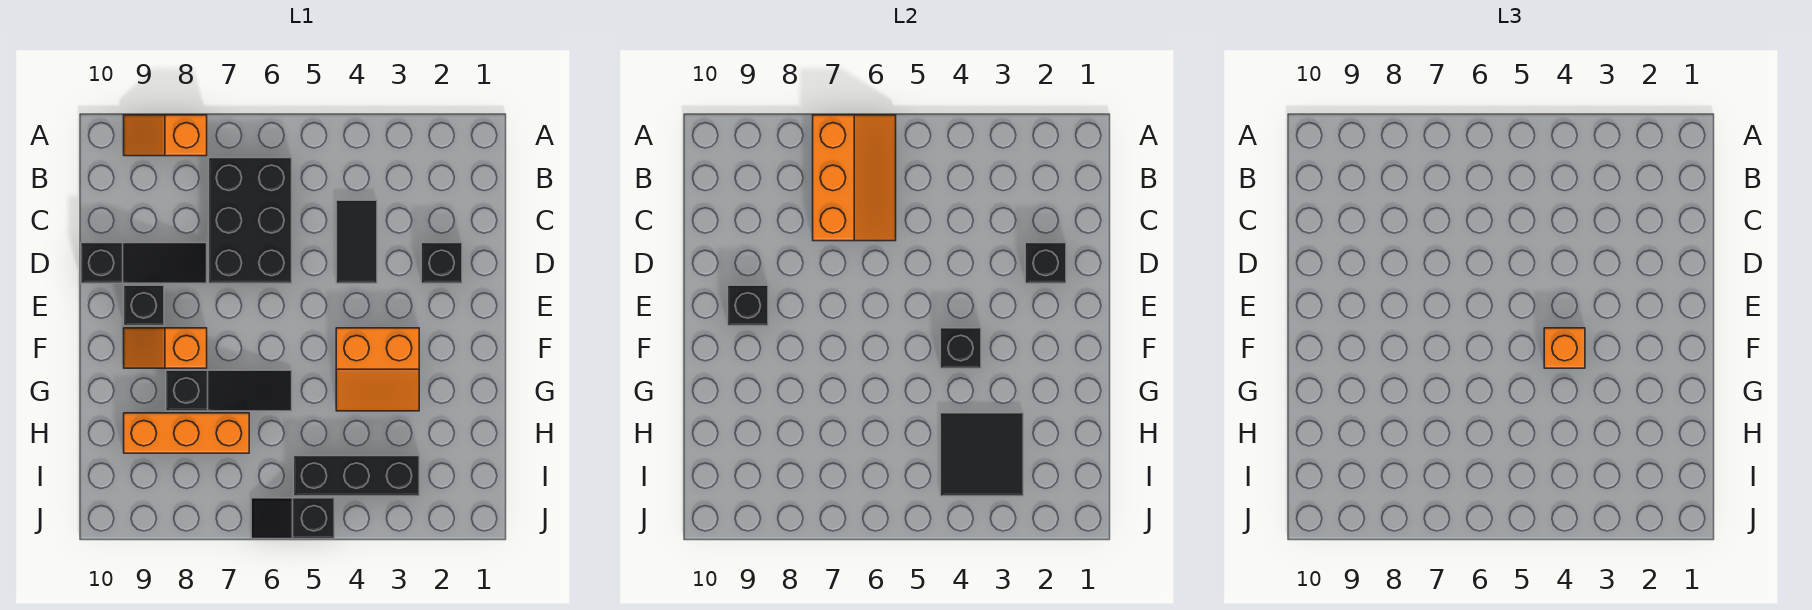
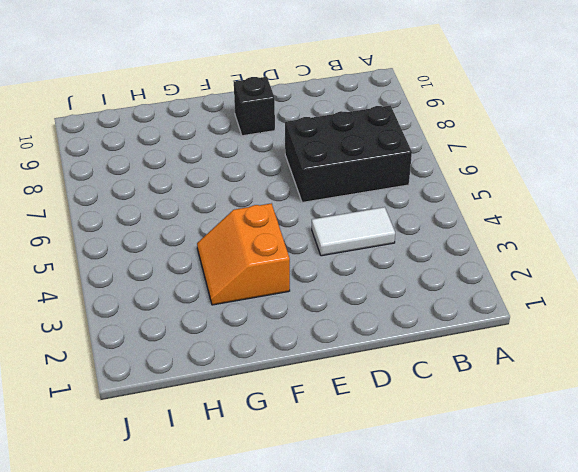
white tile C4:D4 level 1 -> black tile C4:D4 level 1
none -> orange slope A8:A9 level 1 top 8
none -> black brick D2 level 1
none -> black slope D8:D10 level 1 top 10

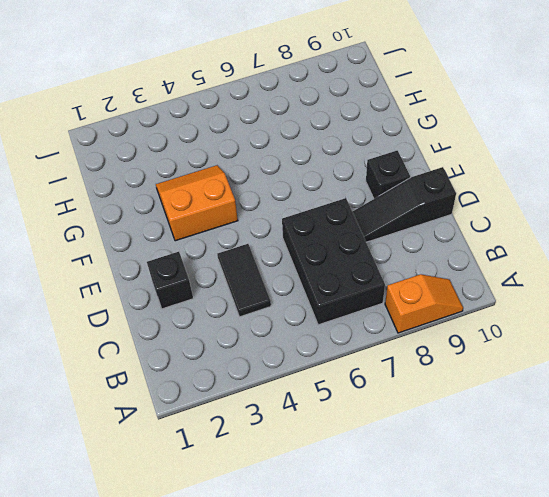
none -> orange slope F8:F9 level 1 top 8
none -> black slope G6:G8 level 1 top 8
none -> orange brick H7:H9 level 1

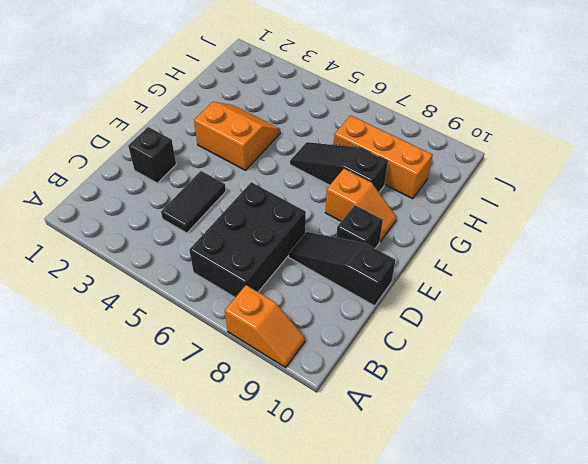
none -> black brick I3:I5 level 1
none -> black slope J5:J6 level 1 top 5
none -> orange slope A6:C7 level 2 top 7

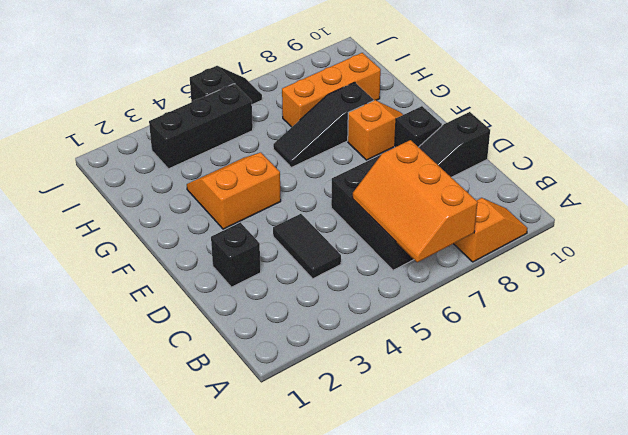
none -> black brick D2 level 2
none -> black brick E9 level 2
none -> black brick F4 level 2

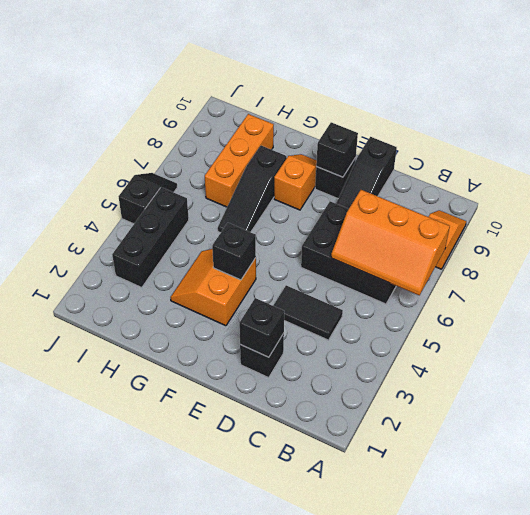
none -> black tile H3:I4 level 2
none -> orange brick F4 level 3

